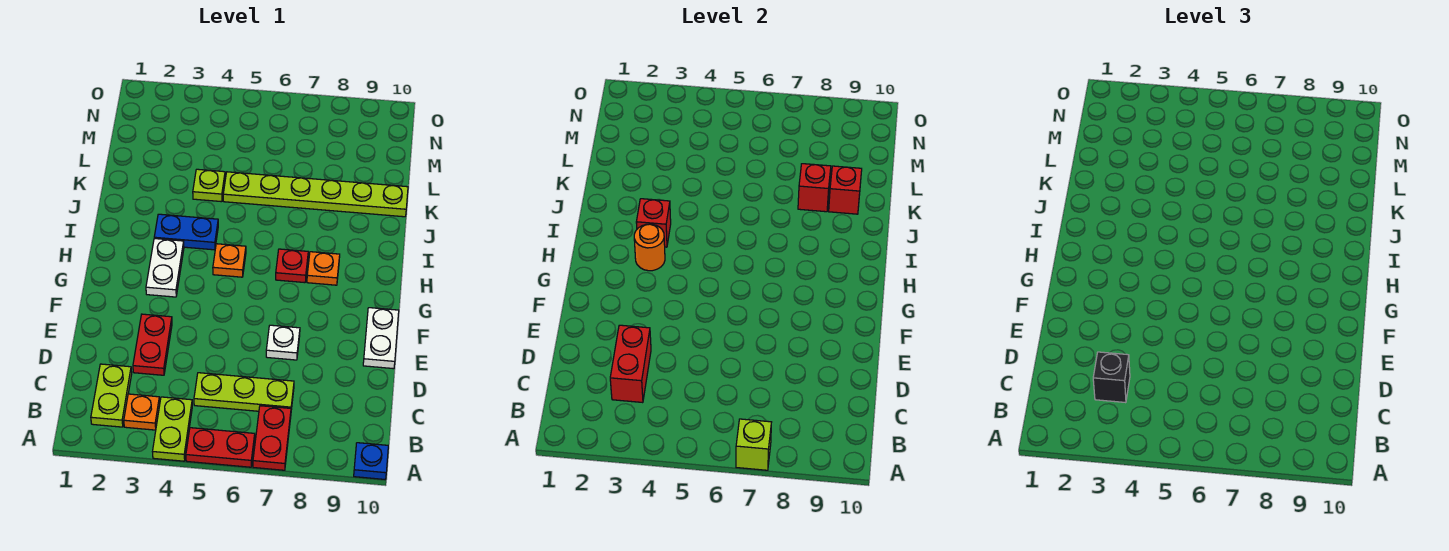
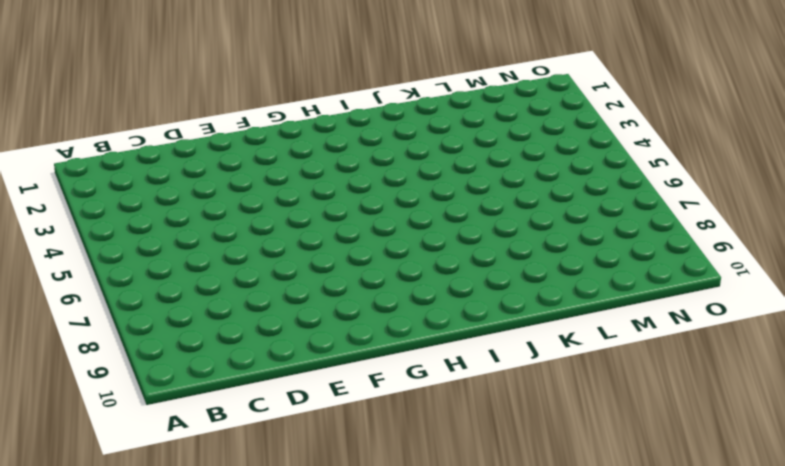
none -> lime plate A4:B4 level 1
none -> red plate A5:A6 level 1
none -> red plate A7:B7 level 1

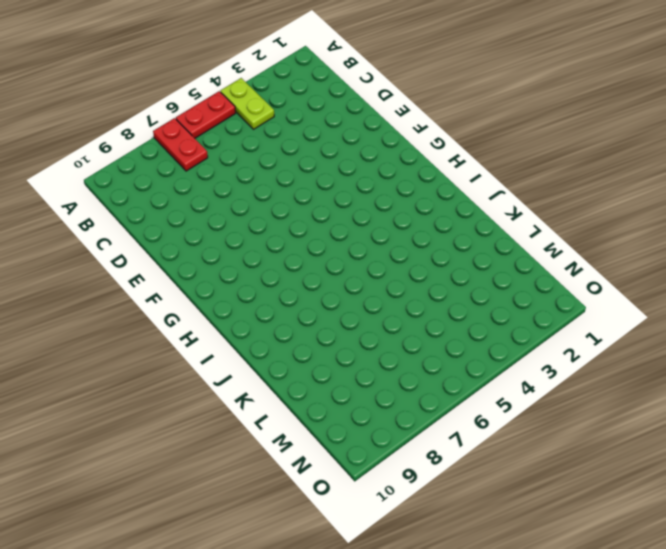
none -> blue plate A10 level 1
none -> lime plate B2:C2 level 1
none -> orange plate B3 level 1

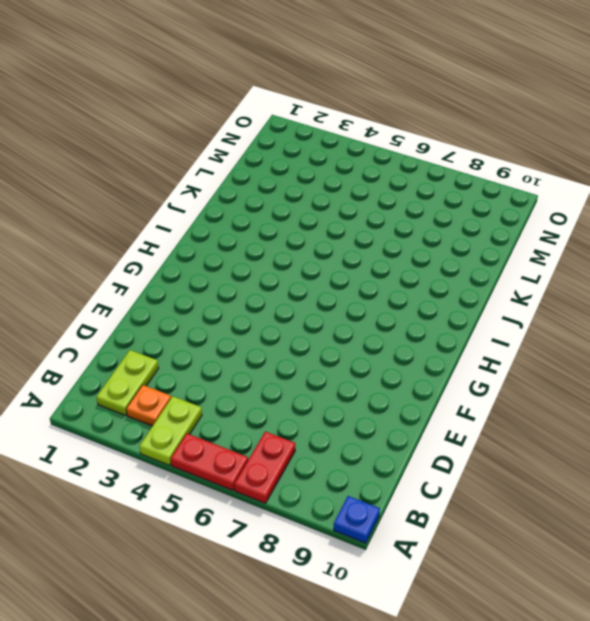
none -> lime plate C5:C7 level 1
none -> red plate D3:E3 level 1
none -> white plate E7 level 1

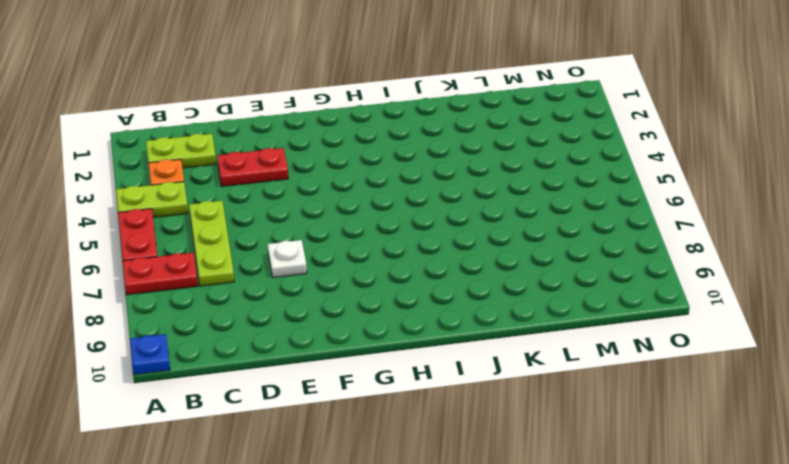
none -> white plate E10:F10 level 1
none -> white plate G3:H3 level 1
none -> orange plate H5 level 1

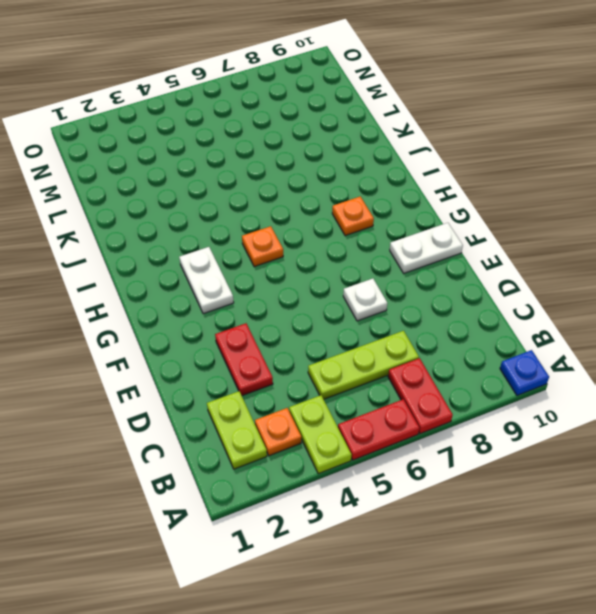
white plate F9:F10 level 1 -> white plate E10:F10 level 1
none -> red plate H7 level 1
none -> blue plate I3:I4 level 1
none -> lime plate K4 level 1

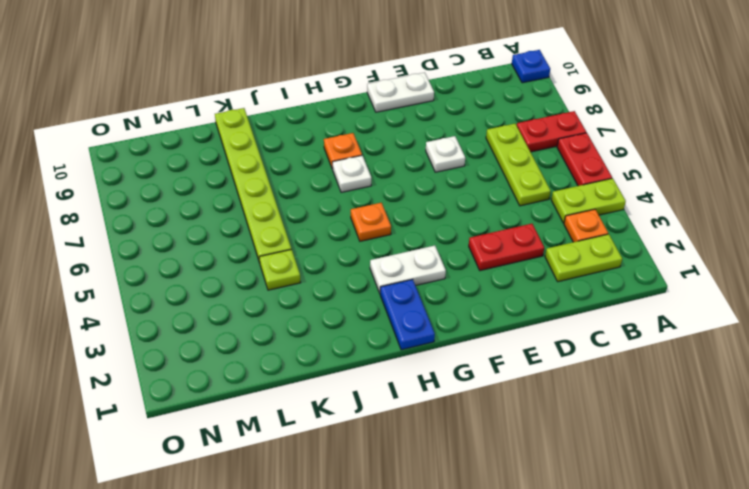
blue plate H1:H2 level 1 -> blue plate I3:I4 level 1
white plate H7 level 1 -> red plate H7 level 1
none -> lime brick A7 level 2
none -> red brick C3:D3 level 2
none -> orange round brick H3 level 2

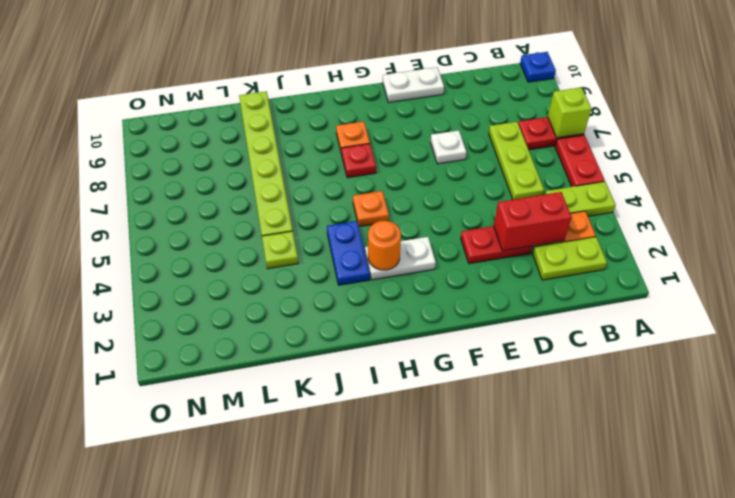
none -> red brick I3 level 2
none -> red brick K8 level 2
none -> red brick K9 level 2

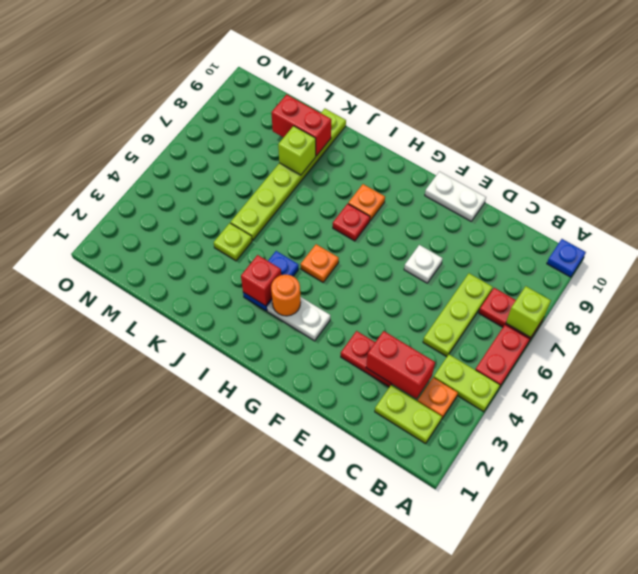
lime brick K8 level 2 -> red brick K8 level 2
red brick K9:L9 level 2 -> red brick K9 level 2
none -> black brick C3 level 3

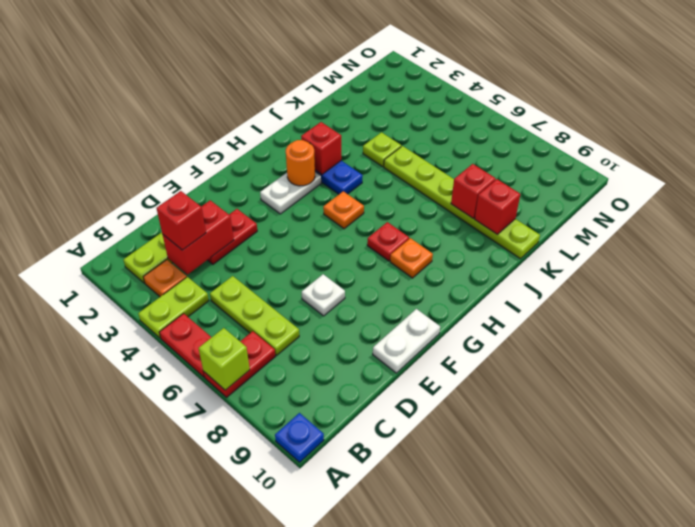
red brick C3 level 3 -> black brick C3 level 3

